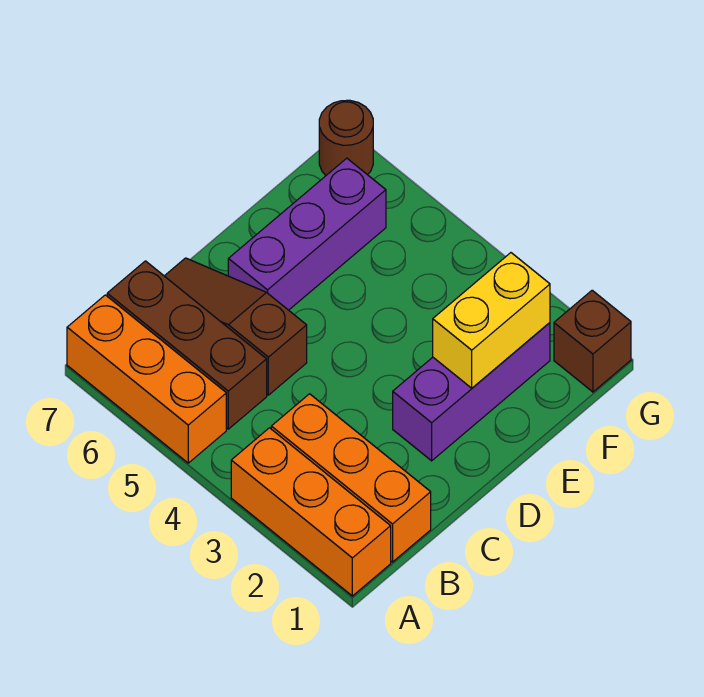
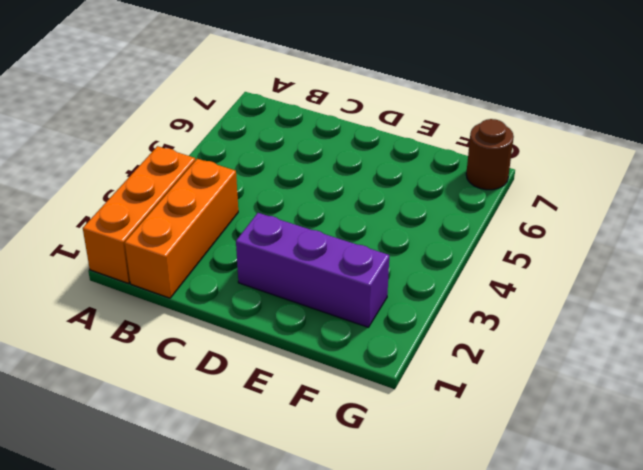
none -> orange brick A5:A7 level 1
none -> brown brick B5:B7 level 1

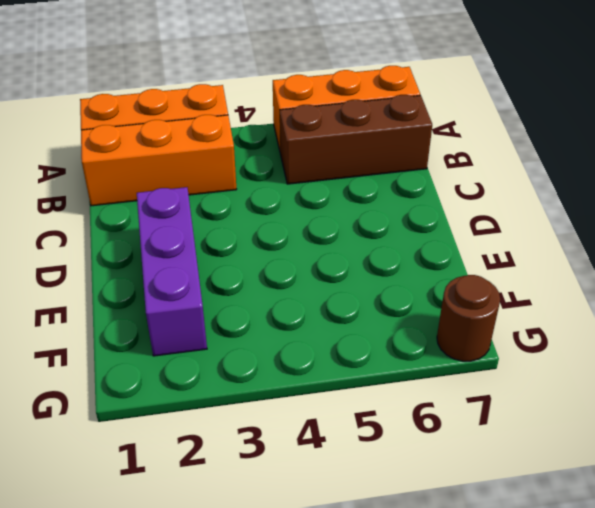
none -> brown slope C5:C7 level 1 top 5
none -> purple brick D6:F6 level 1

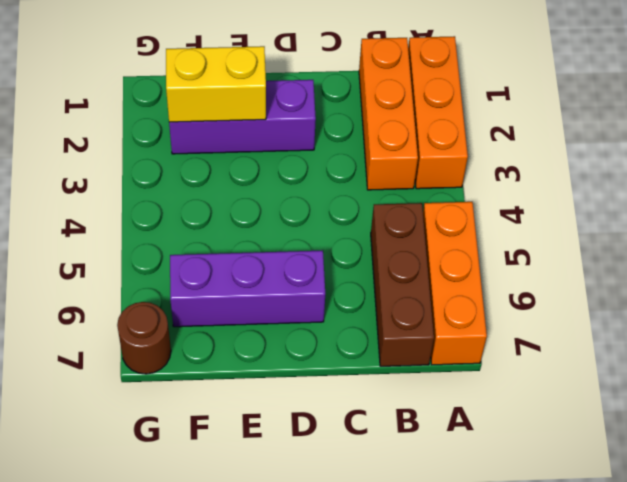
none -> brown slope C5:C7 level 1 top 5
none -> brown brick G1 level 1

